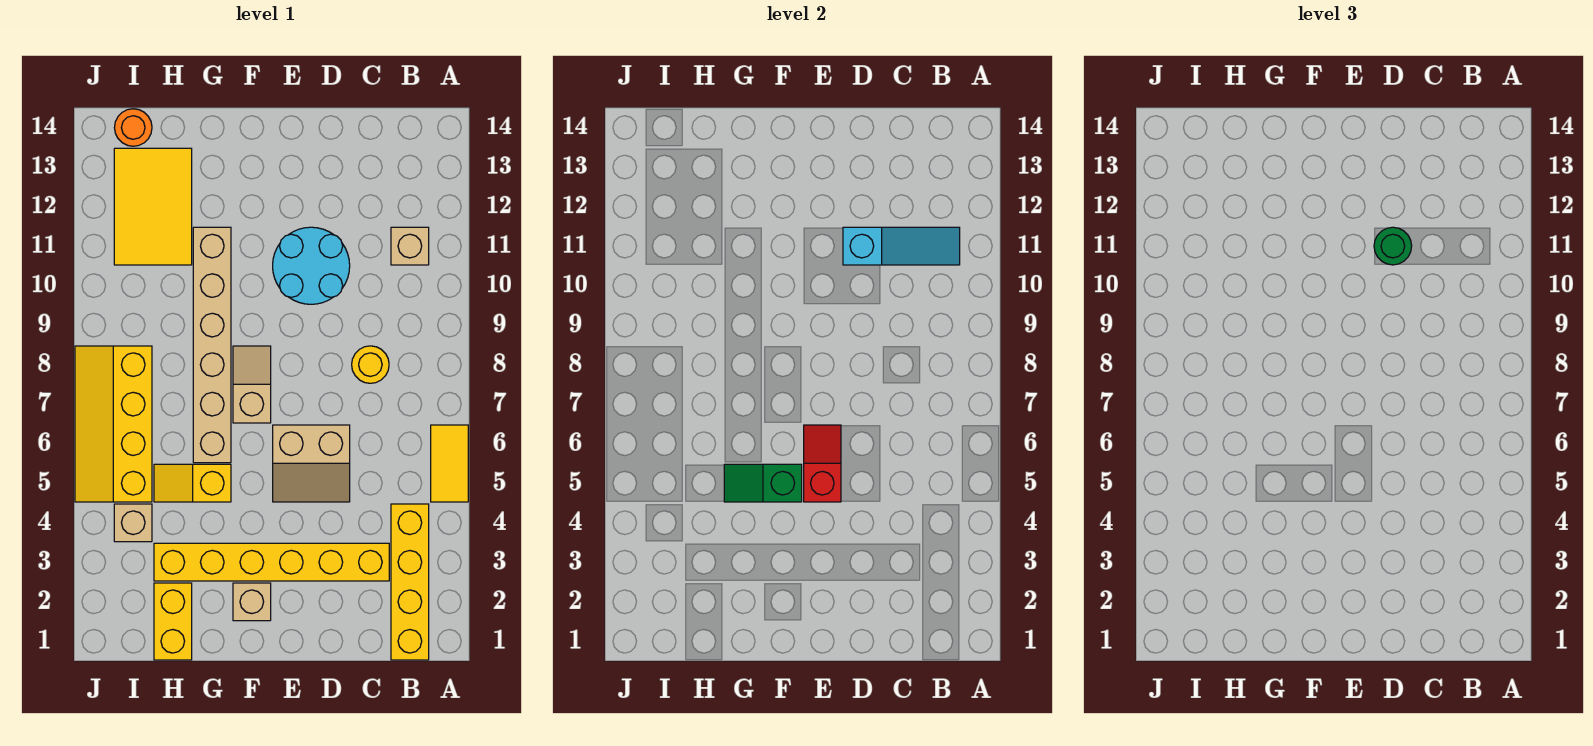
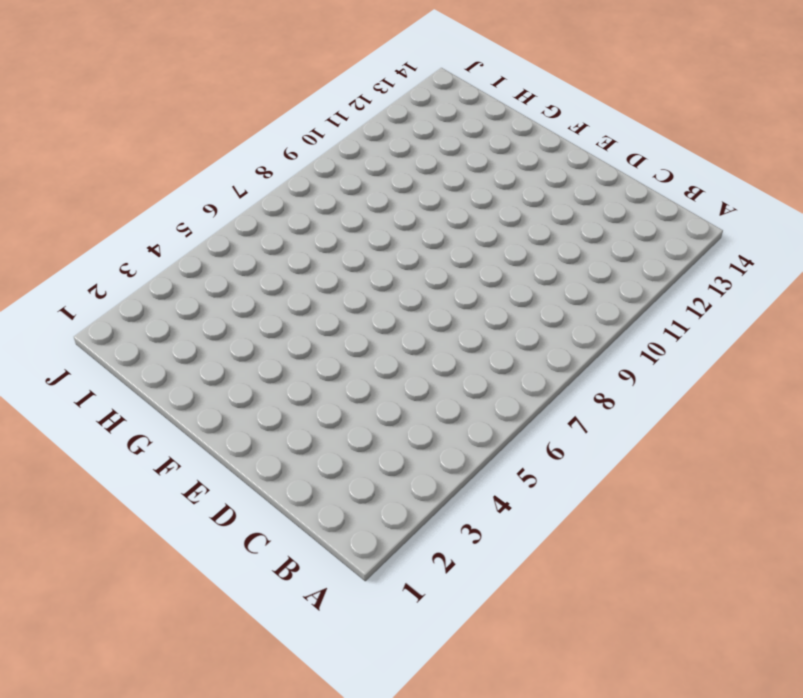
none -> yellow tile A5:A6 level 1
none -> yellow brick B1:B4 level 1
none -> tan brick B11 level 1

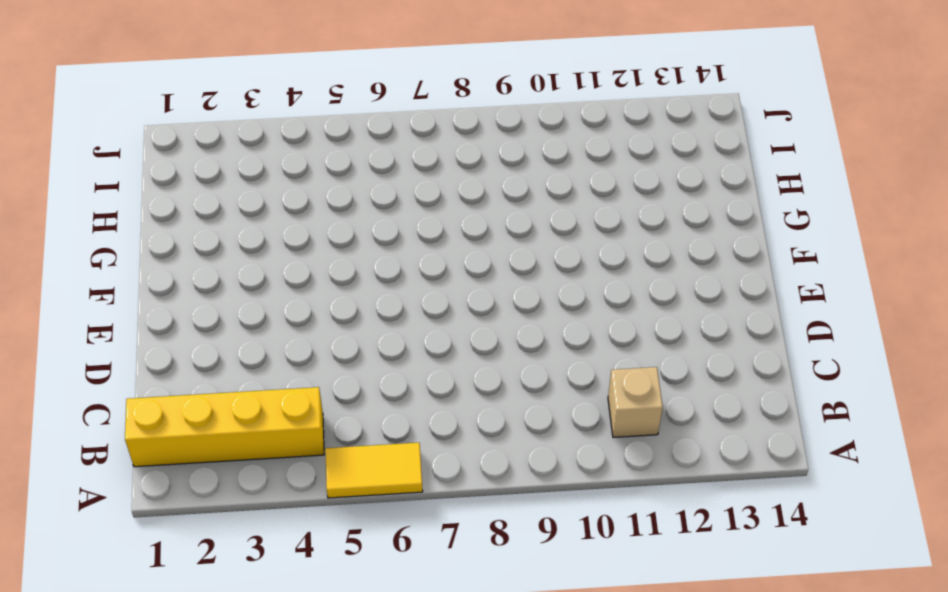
none -> yellow brick C3:H3 level 1
none -> yellow round brick C8 level 1
none -> tan slope D5:E6 level 1 top 6

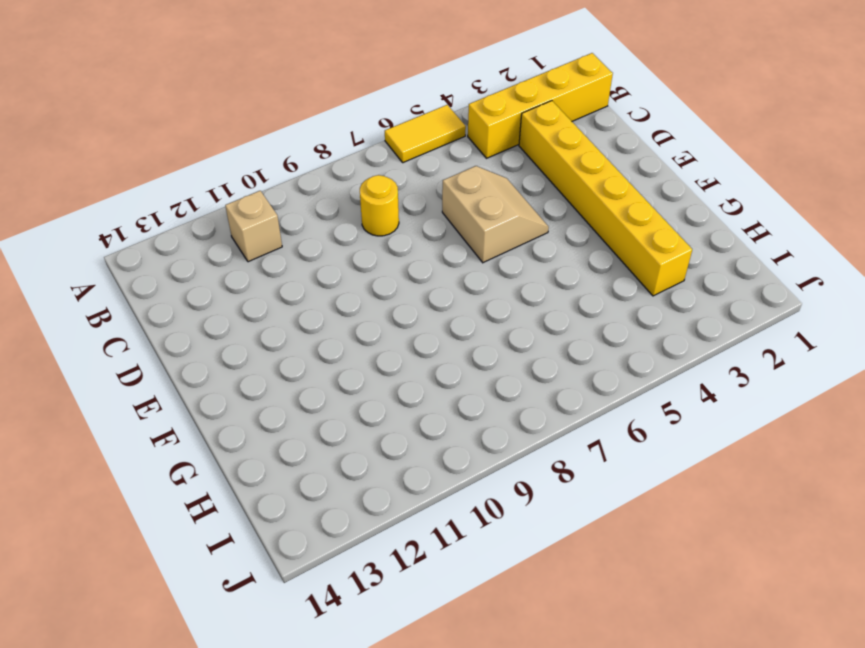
none -> cyan round brick D10:E11 level 1
none -> tan brick F2 level 1
none -> tan slope F7:F8 level 1 top 7

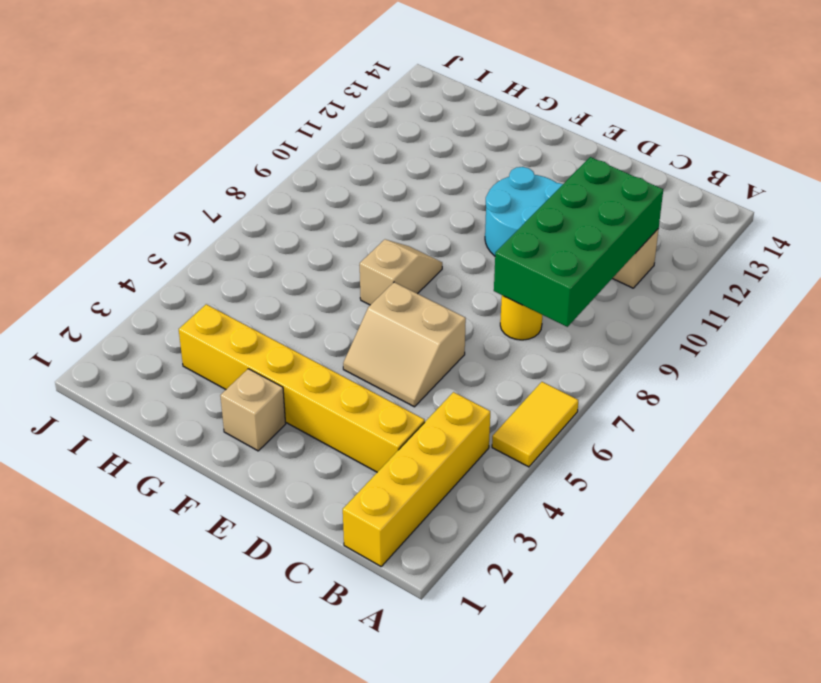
green brick B8:C11 level 2 -> cyan slope B11:D11 level 2 top D
none -> yellow slope G5:H5 level 1 top G
none -> tan brick G6:G11 level 1
none -> yellow brick H1:H2 level 1

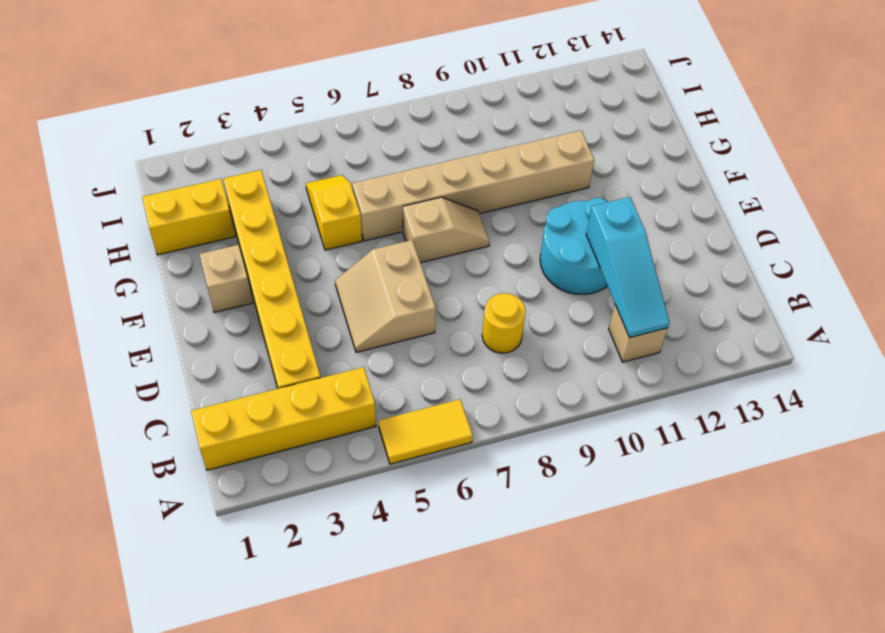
none -> yellow tile H11:I13 level 1
none -> tan brick I4 level 1
none -> yellow slope I5:J8 level 1 top I

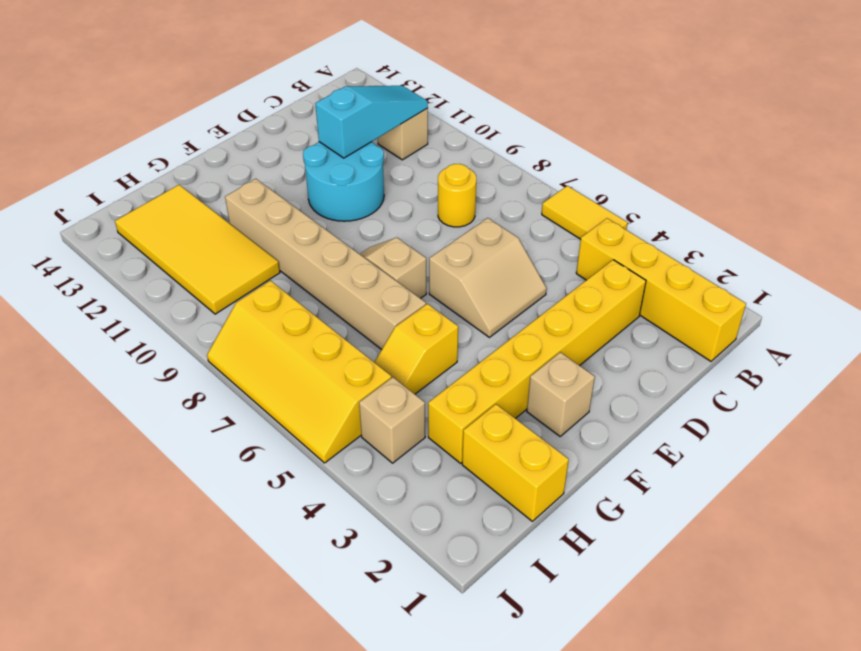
yellow tile H10:I13 level 1 -> yellow tile H11:I13 level 1
none -> orange round brick I14 level 1
none -> red slope E5:E6 level 2 top 5
none -> green slope F5:G5 level 2 top F

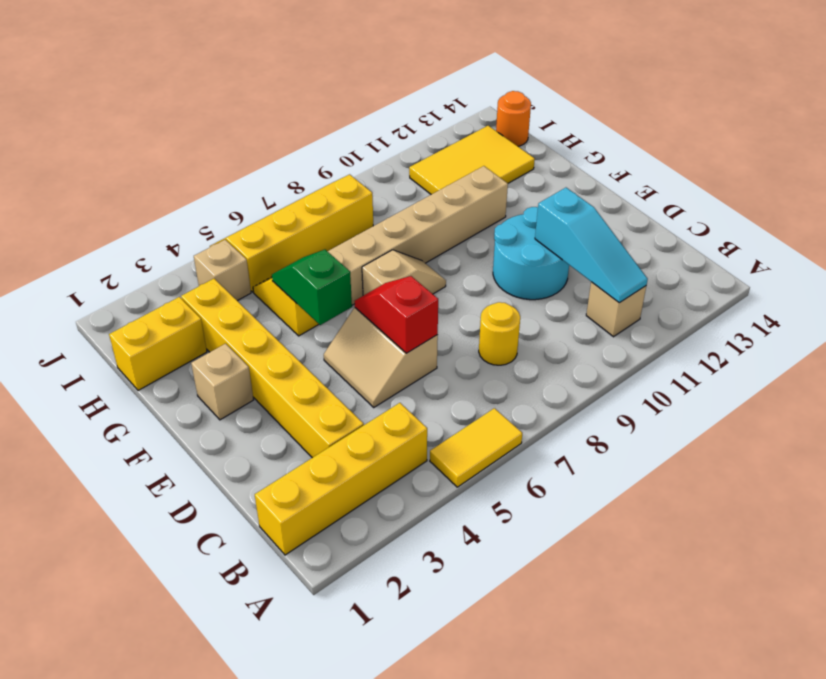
red slope D6:E6 level 2 top D -> red slope E5:E6 level 2 top 5
none -> green round brick D11 level 3

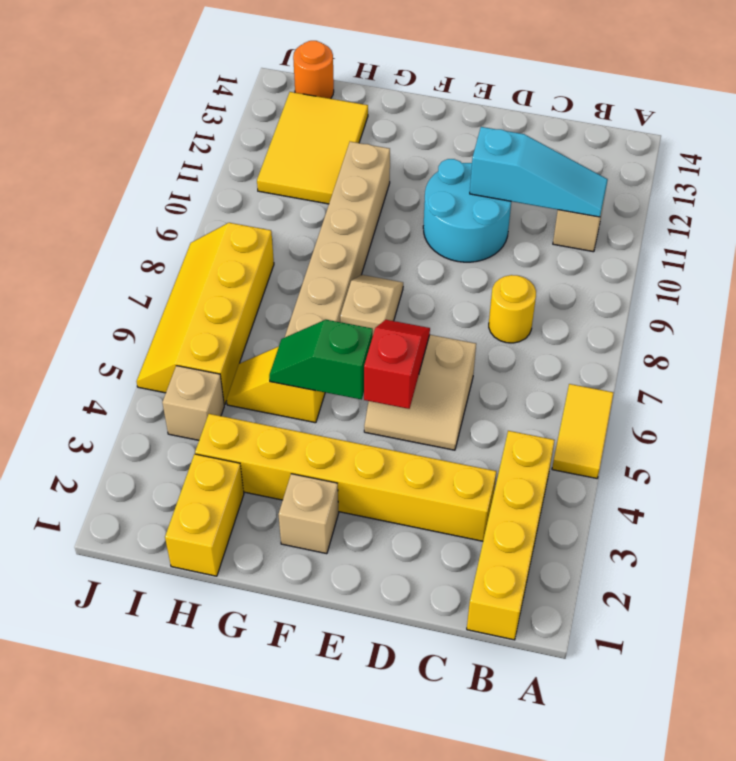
none -> green round brick D11 level 3

